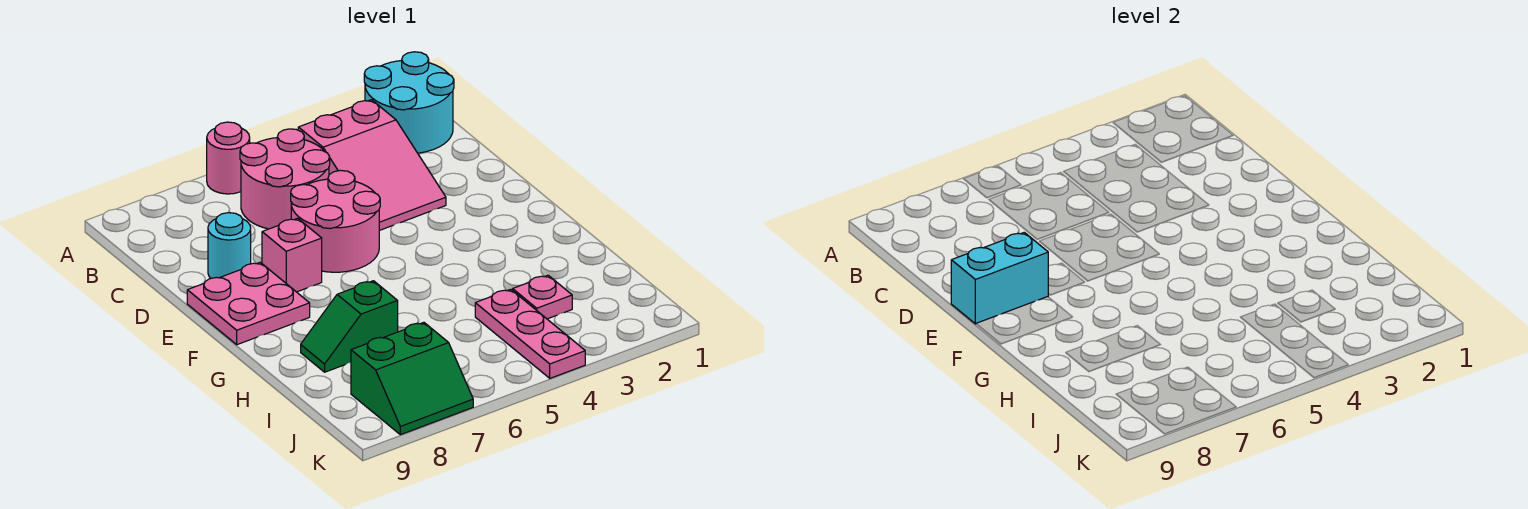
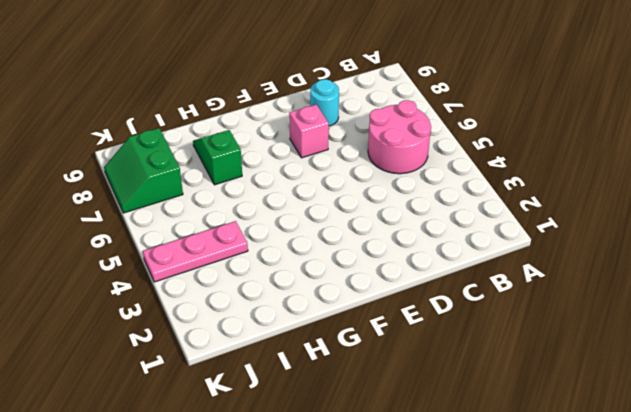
none -> cyan round brick A1:B2 level 1
none -> pink round brick A6 level 1
none -> pink slope B3:D4 level 1 top B

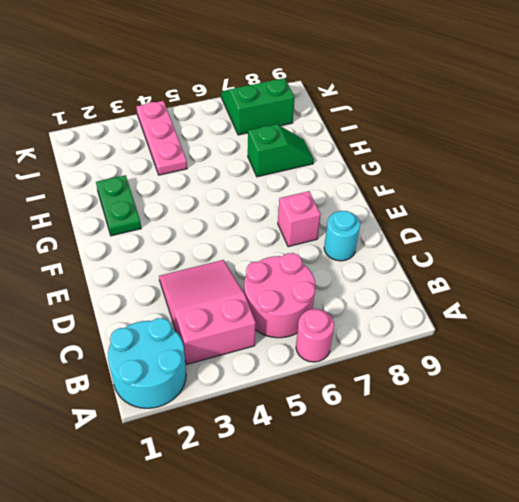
green plate G2:H2 level 1 -> none
none -> pink round brick D5:E6 level 1
none -> pink plate E8:F9 level 1
none -> pink plate I3 level 1

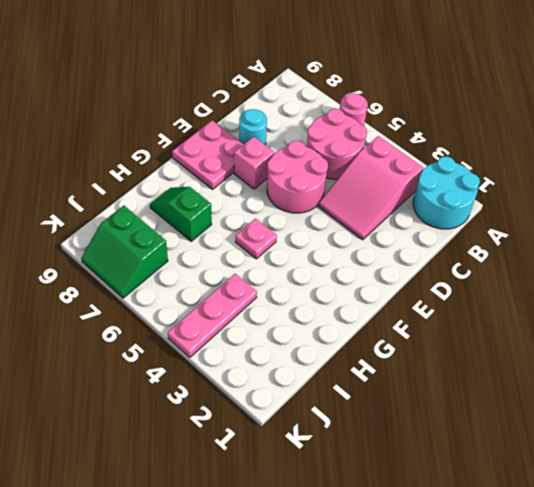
pink plate G5 level 1 -> pink plate I3 level 1
none -> cyan brick E8:E9 level 2

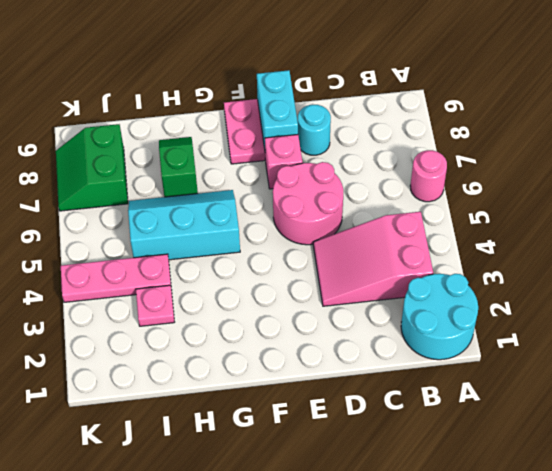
cyan slope G5:I6 level 1 top 5 -> none
none -> pink round brick B5:C6 level 1

